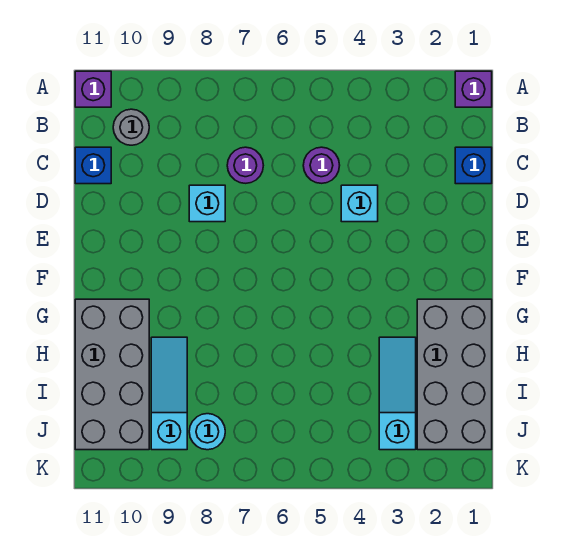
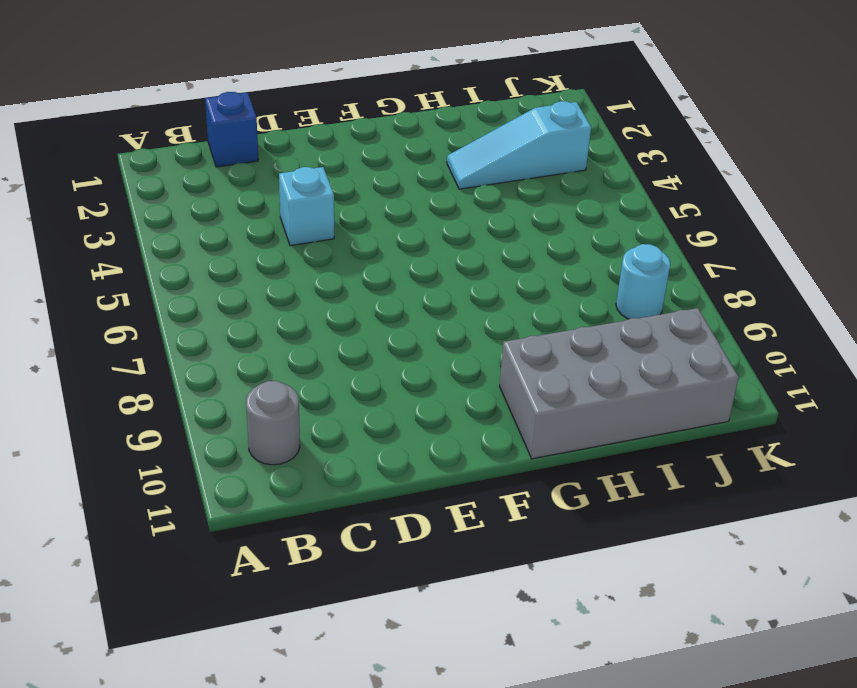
none -> purple brick A1 level 1
none -> purple brick A11 level 1
none -> purple round brick C5 level 1

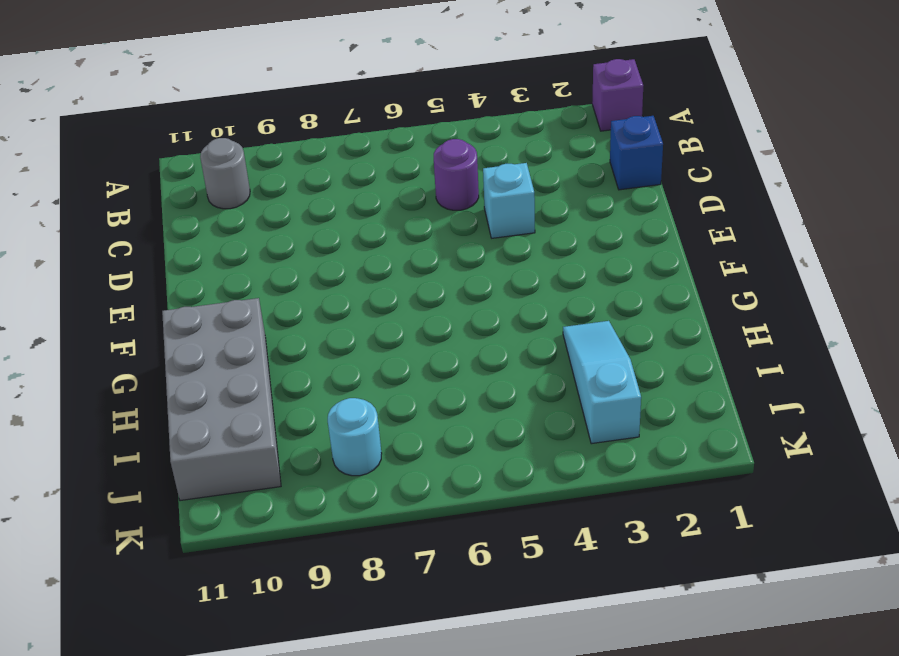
none -> purple brick A11 level 1
none -> purple round brick C7 level 1
none -> blue brick C11 level 1

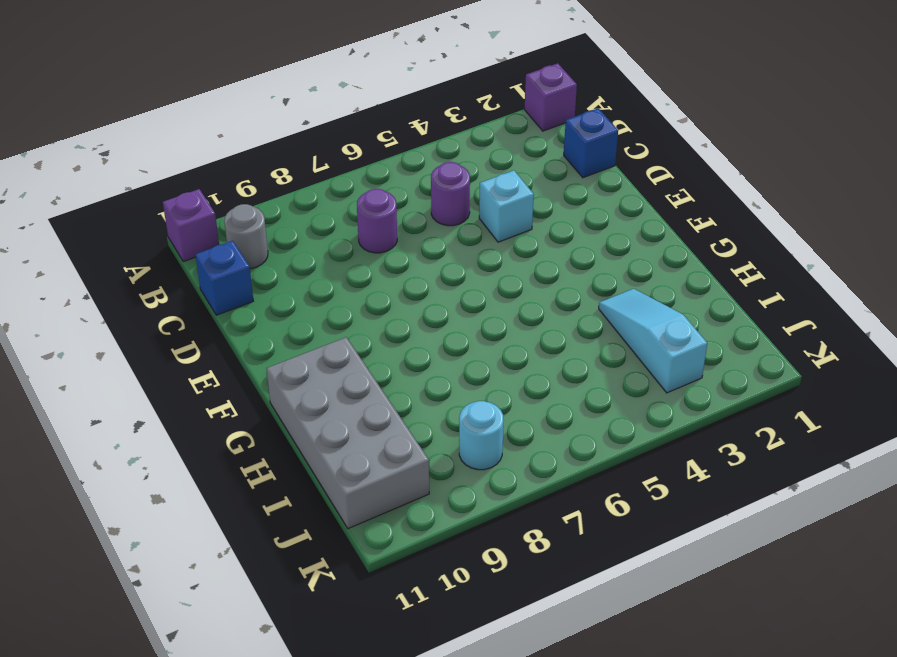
none -> cyan brick D8 level 1
none -> grey brick G1:J2 level 1
none -> cyan slope H9:J9 level 1 top J

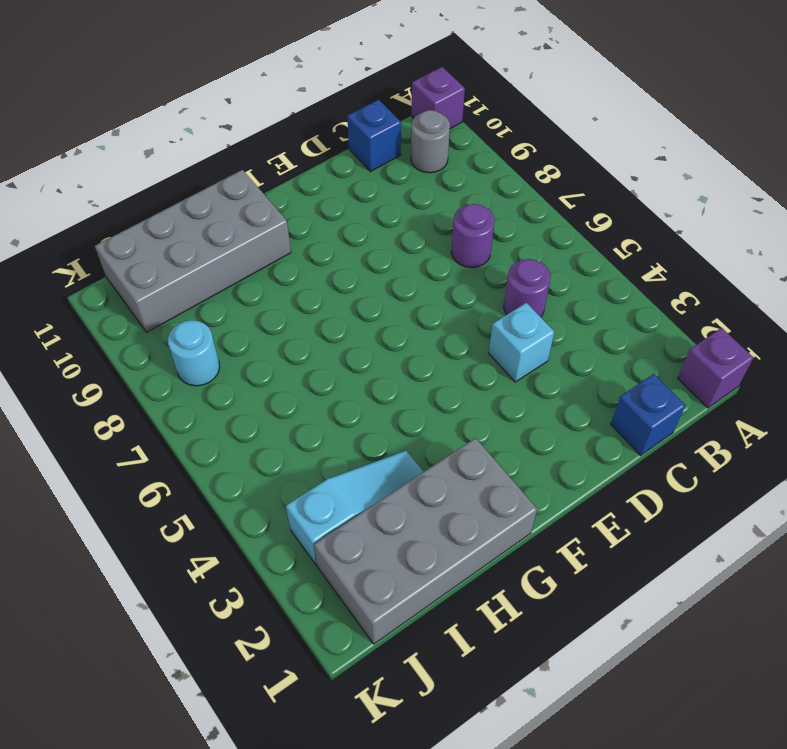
none -> cyan brick D8 level 1
none -> cyan slope H9:J9 level 1 top J

